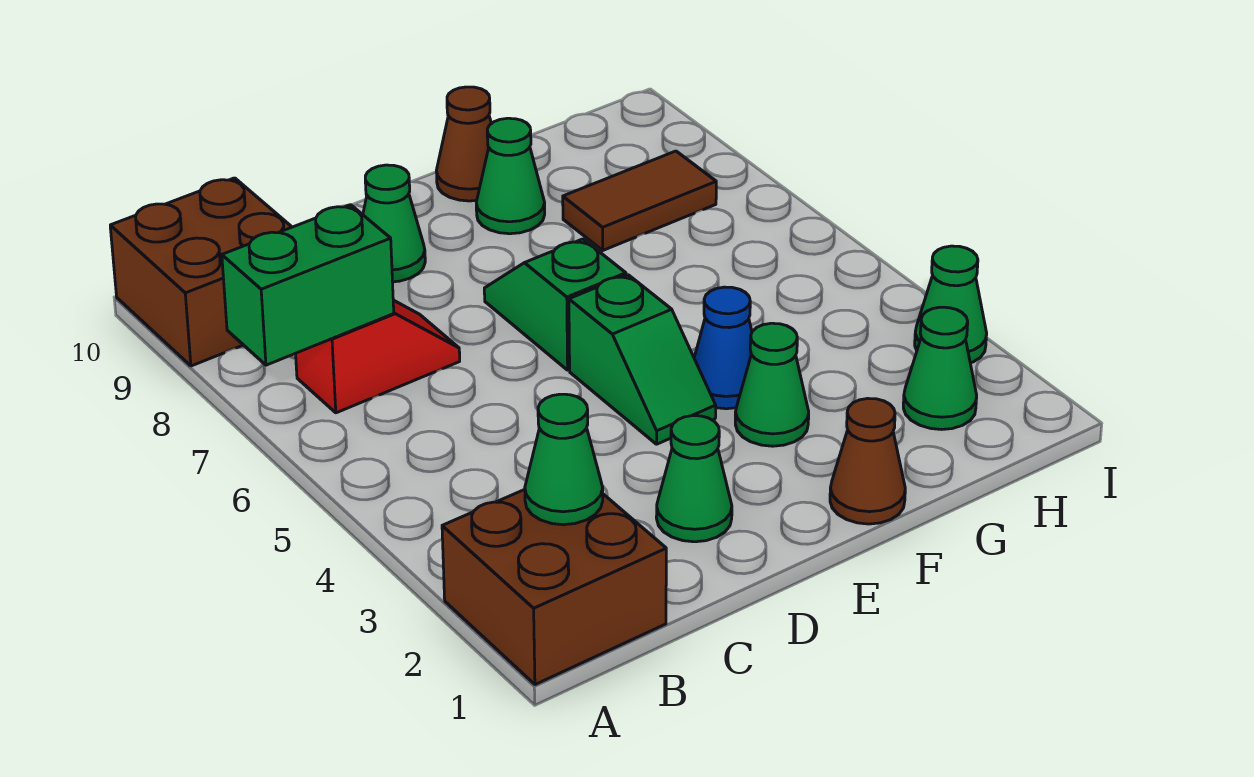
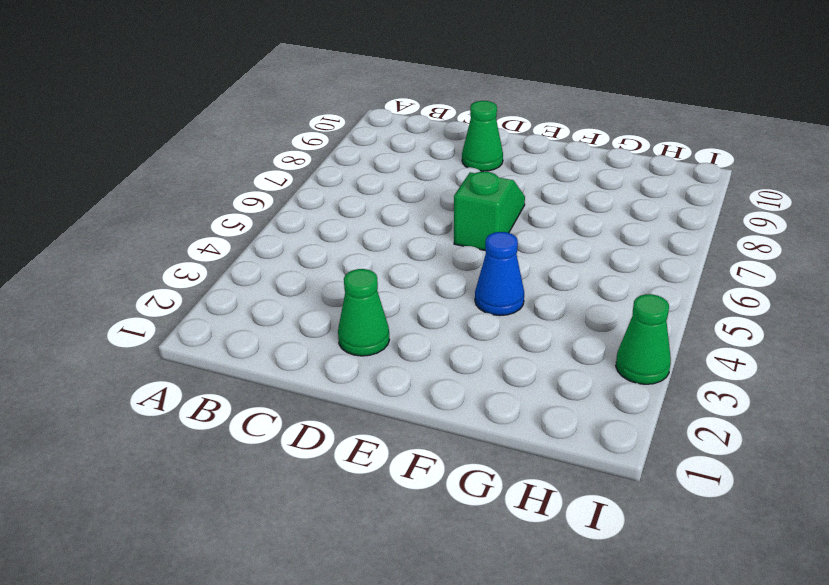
none -> brown brick A1:B2 level 1
none -> brown brick A9:B10 level 1
none -> red slope B7:C7 level 1 top B

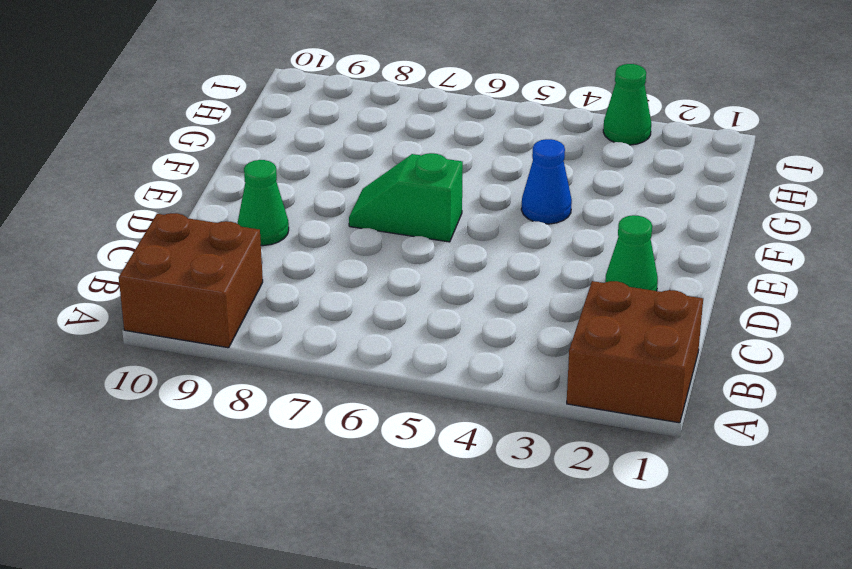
none -> red slope B7:C7 level 1 top B
none -> green slope E4:E5 level 1 top 5
none -> brown cone F1 level 1

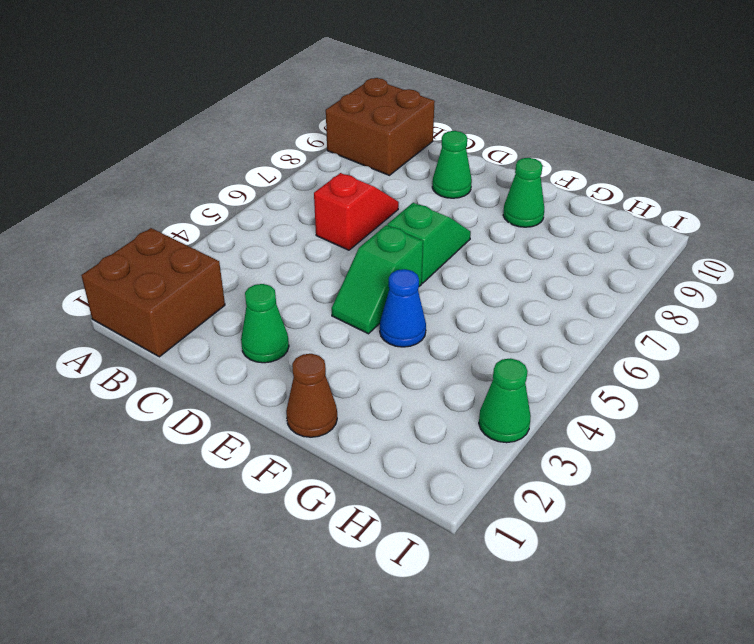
red slope C6:C7 level 1 top 6 -> red slope B7:C7 level 1 top B
none -> green cone F3 level 1
none -> brown cone F10 level 1
none -> brown tile G8:H8 level 1

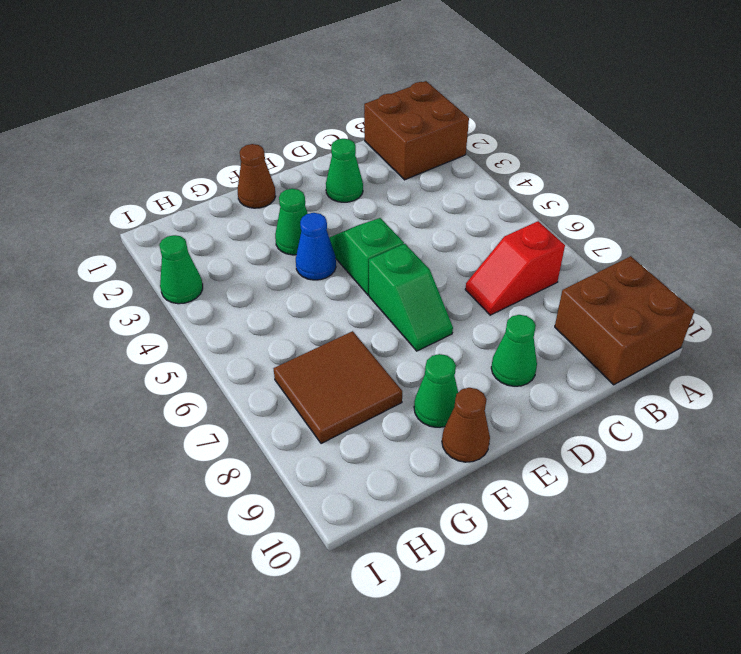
brown tile G7:H8 level 1 -> brown tile G8:H8 level 1
none -> green cone H2 level 1
none -> green brick A7:B7 level 2
none -> green cone B2 level 2

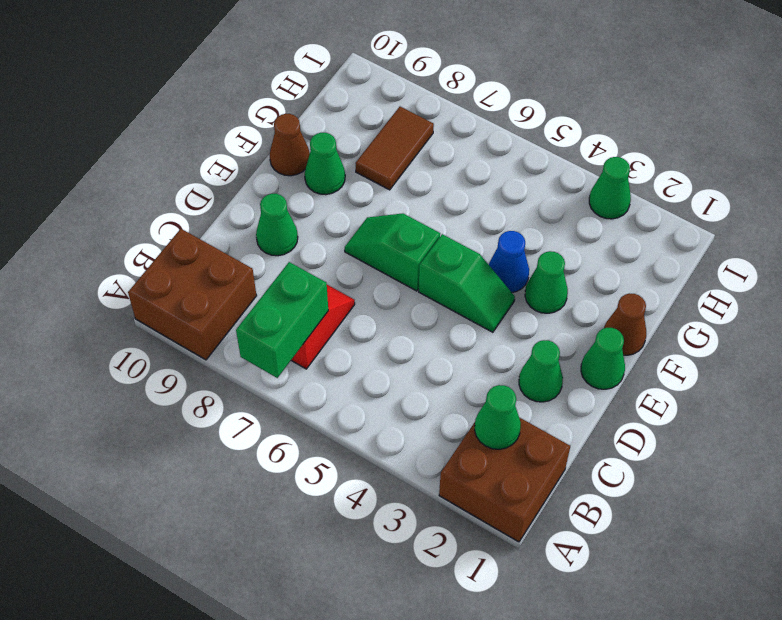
green cone E1 level 1 -> green cone H2 level 1

